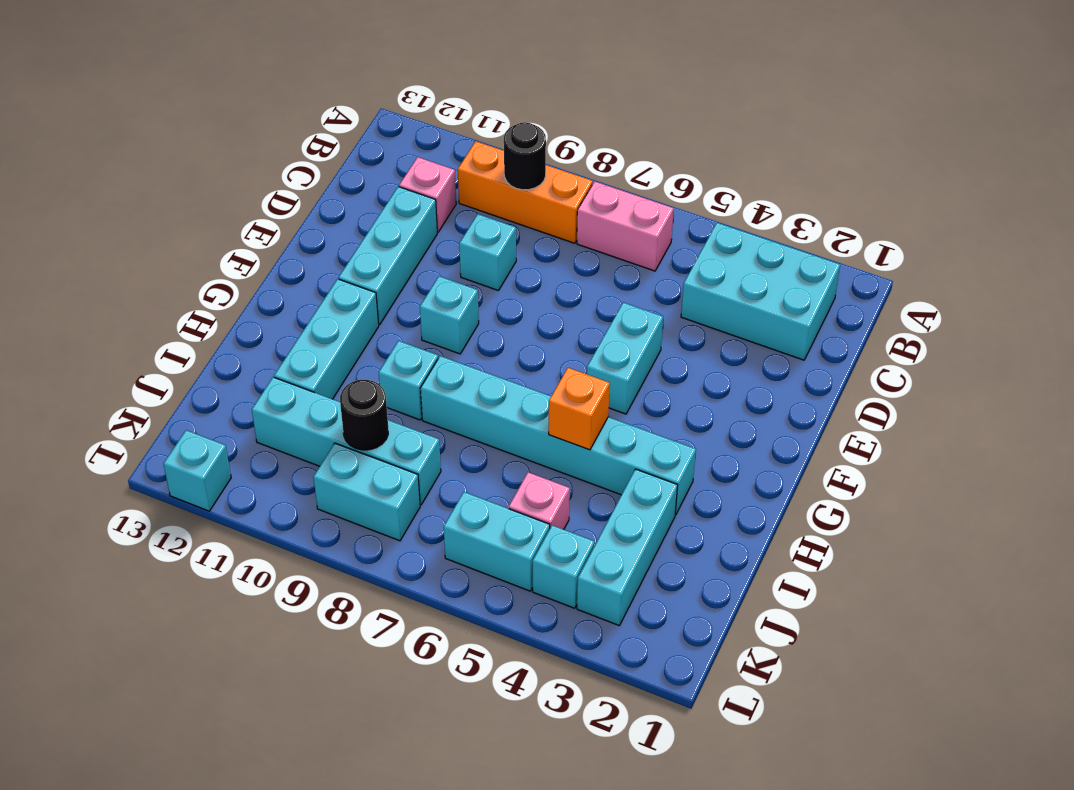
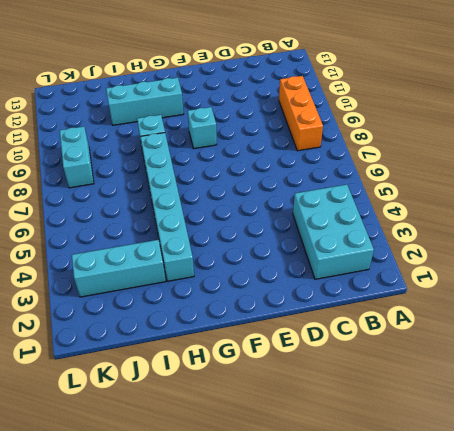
none -> pink brick B6:B7 level 1
none -> pink brick C11 level 1
none -> cyan brick D9 level 1

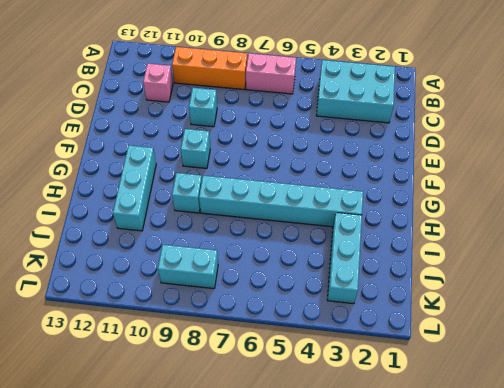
none -> cyan brick D11:F11 level 1
none -> cyan brick E5:F5 level 1
none -> pink brick J5 level 1

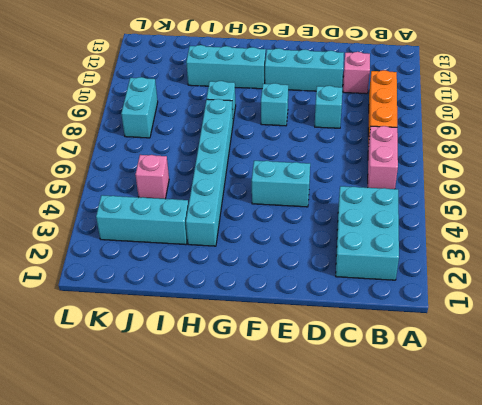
none -> cyan brick J8:J11 level 1
none -> cyan brick K4 level 1
none -> cyan brick K5:K6 level 1

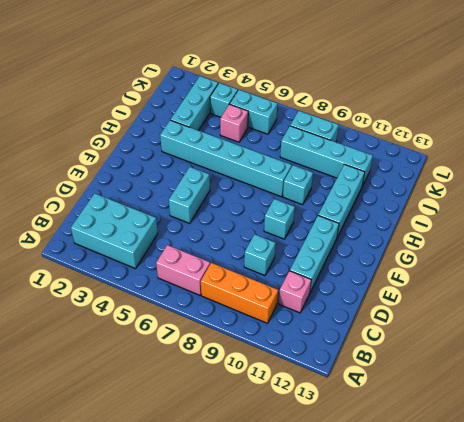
none -> cyan brick L12 level 1
none -> black round brick B9 level 2
none -> orange brick H5 level 2

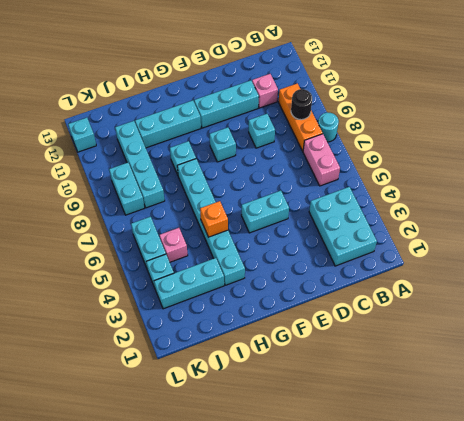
cyan round brick A8 level 1 -> none
none -> black round brick J9 level 2

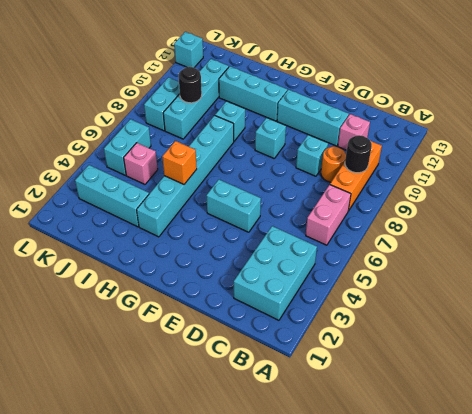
orange round brick C9 level 1 -> none
none -> cyan brick K4 level 1

